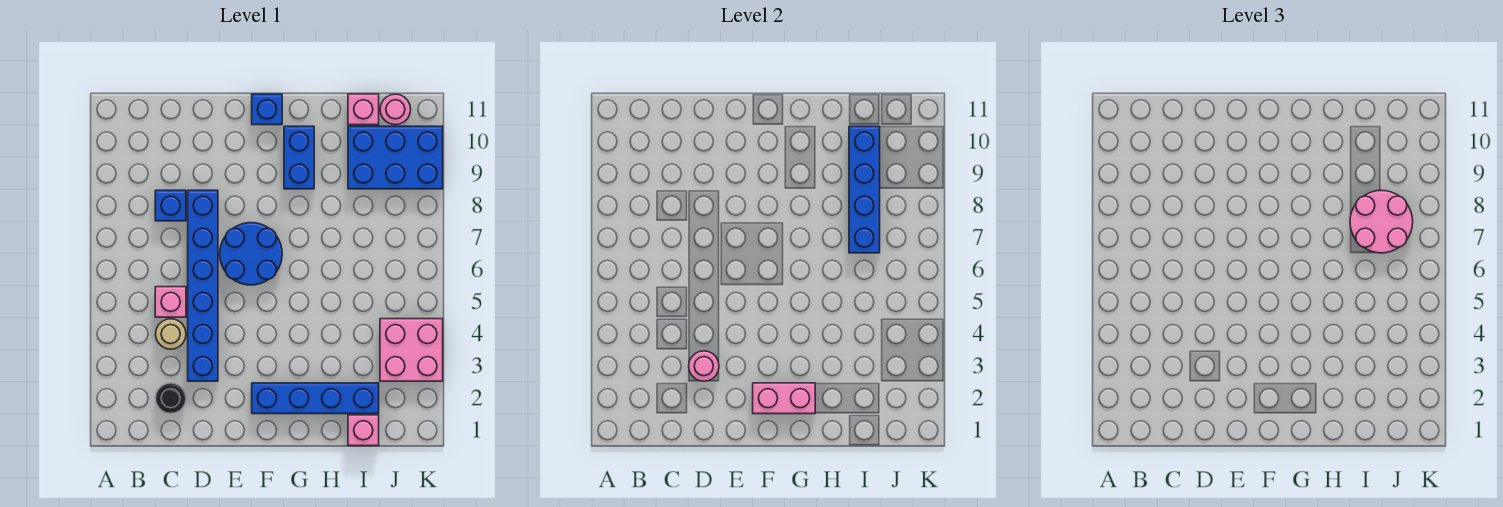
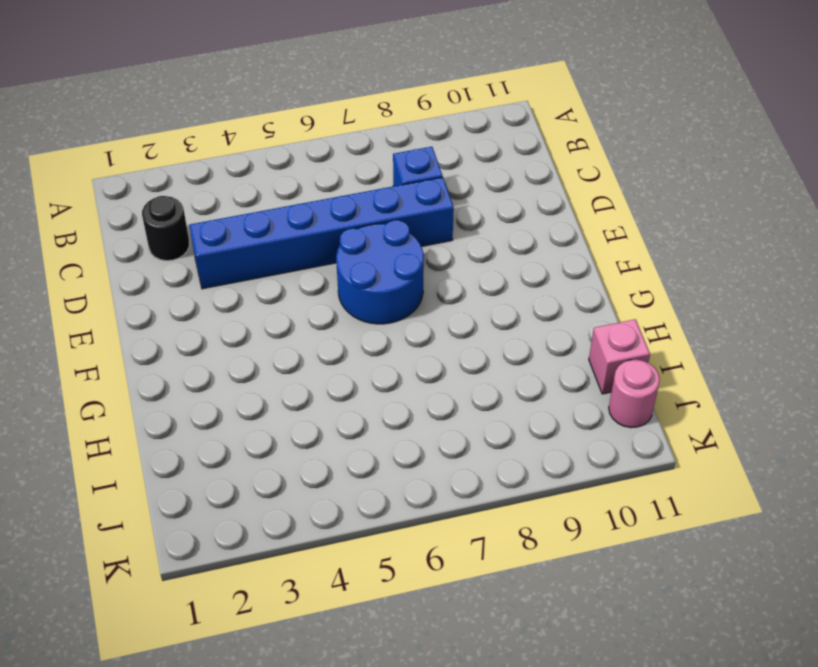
none -> tan round brick C4 level 1
none -> pink brick C5 level 1
none -> blue brick F2:I2 level 1

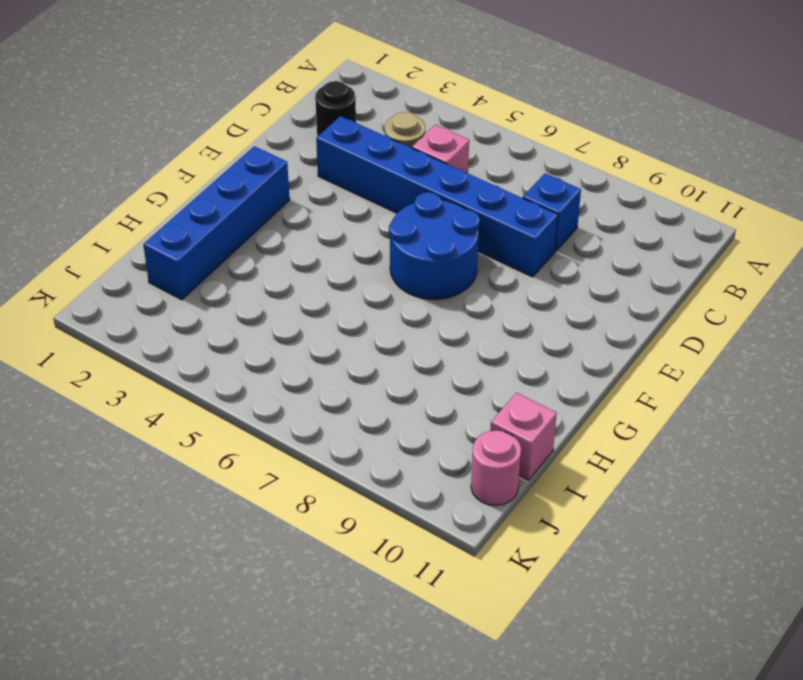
none -> blue brick F11 level 1
none -> blue brick G9:G10 level 1
none -> pink brick I1 level 1

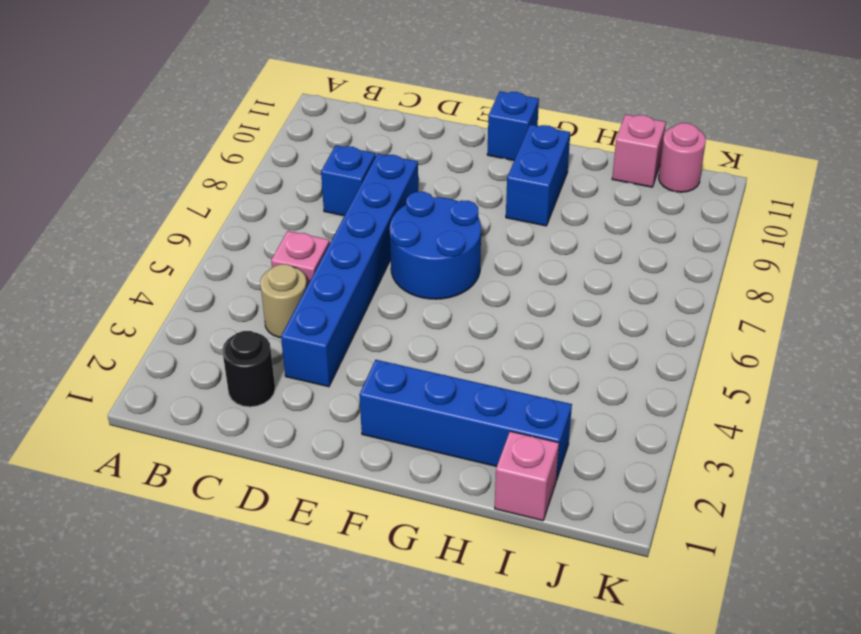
none -> blue brick I9:K10 level 1
none -> pink brick J3:K4 level 1
none -> pink round brick D3 level 2

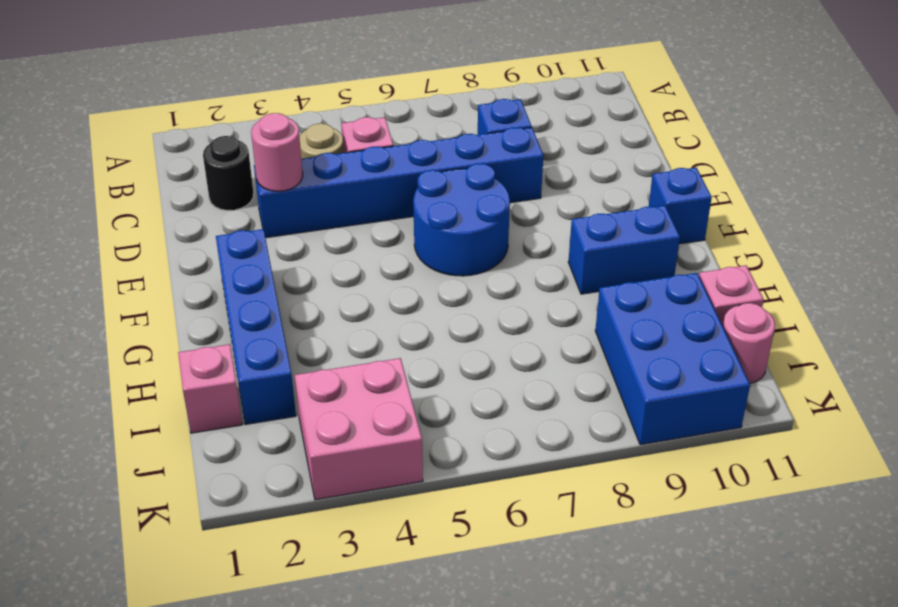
none -> pink brick F2:G2 level 2
none -> blue brick I7:I10 level 2
none -> pink round brick I7:J8 level 3

